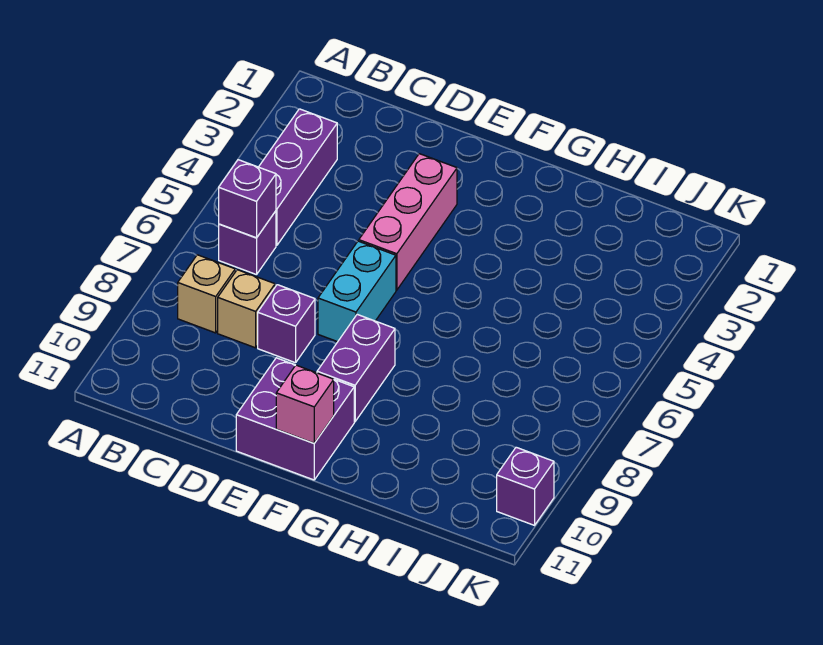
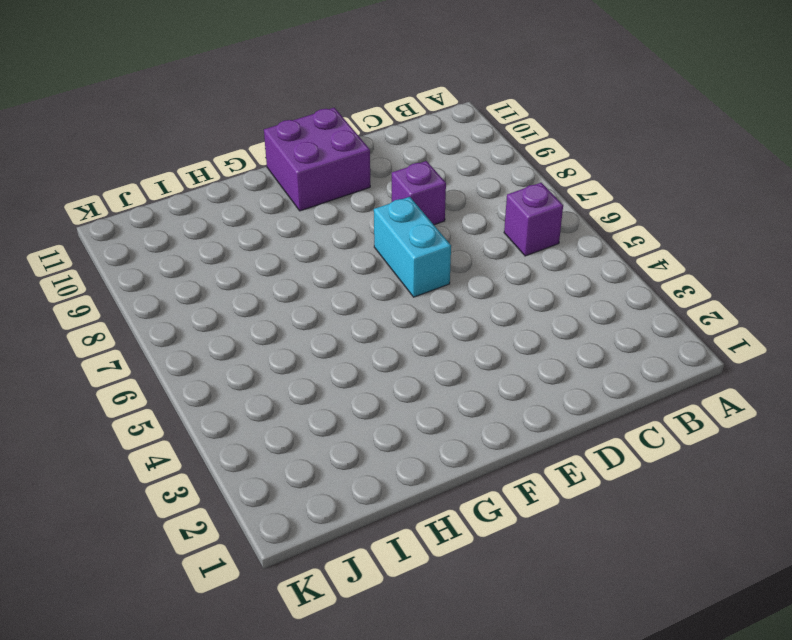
none -> purple brick B3:B5 level 1
none -> tan brick B8 level 1
none -> tan brick C8 level 1

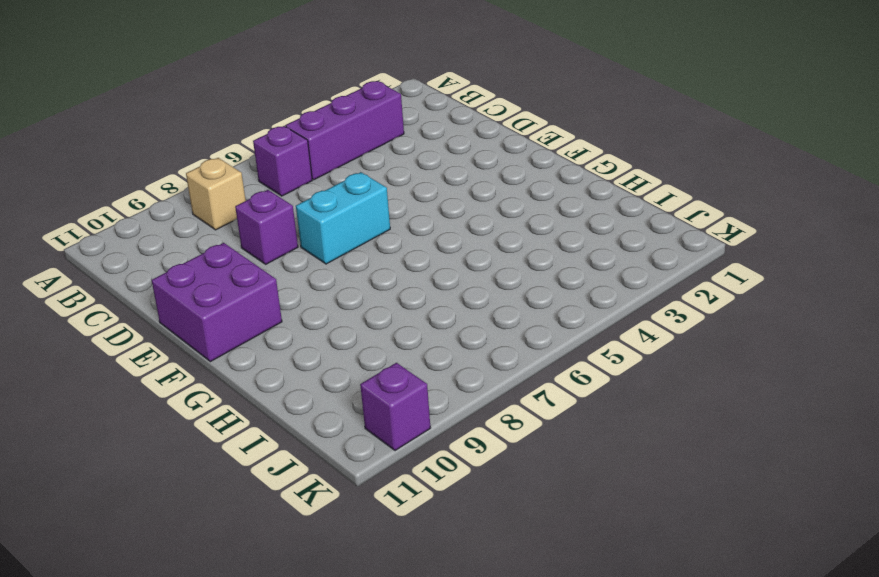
none -> tan brick C8 level 1
none -> pink brick E3:E5 level 1
none -> purple brick F8:F9 level 1

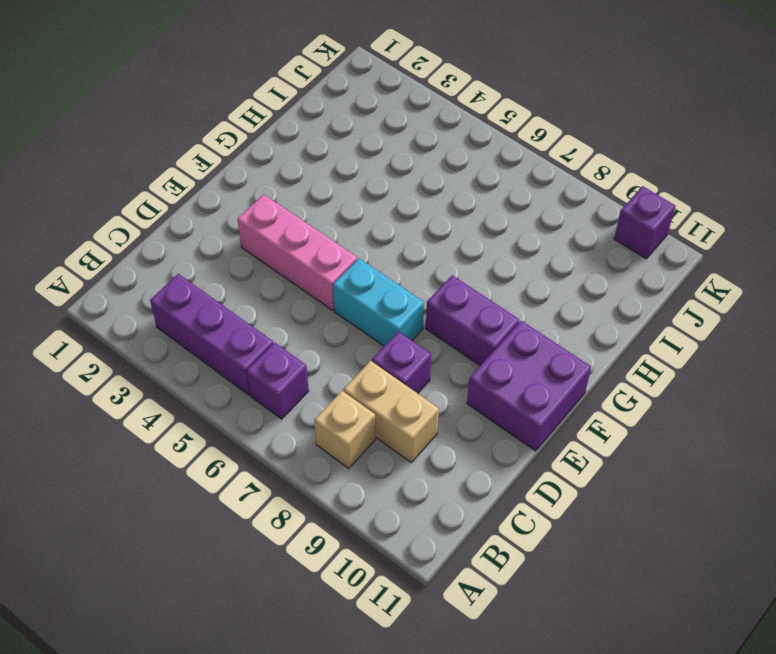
tan brick C8:C9 level 1 -> tan brick C8 level 1
none -> purple brick B6 level 2
none -> pink brick F11 level 2

